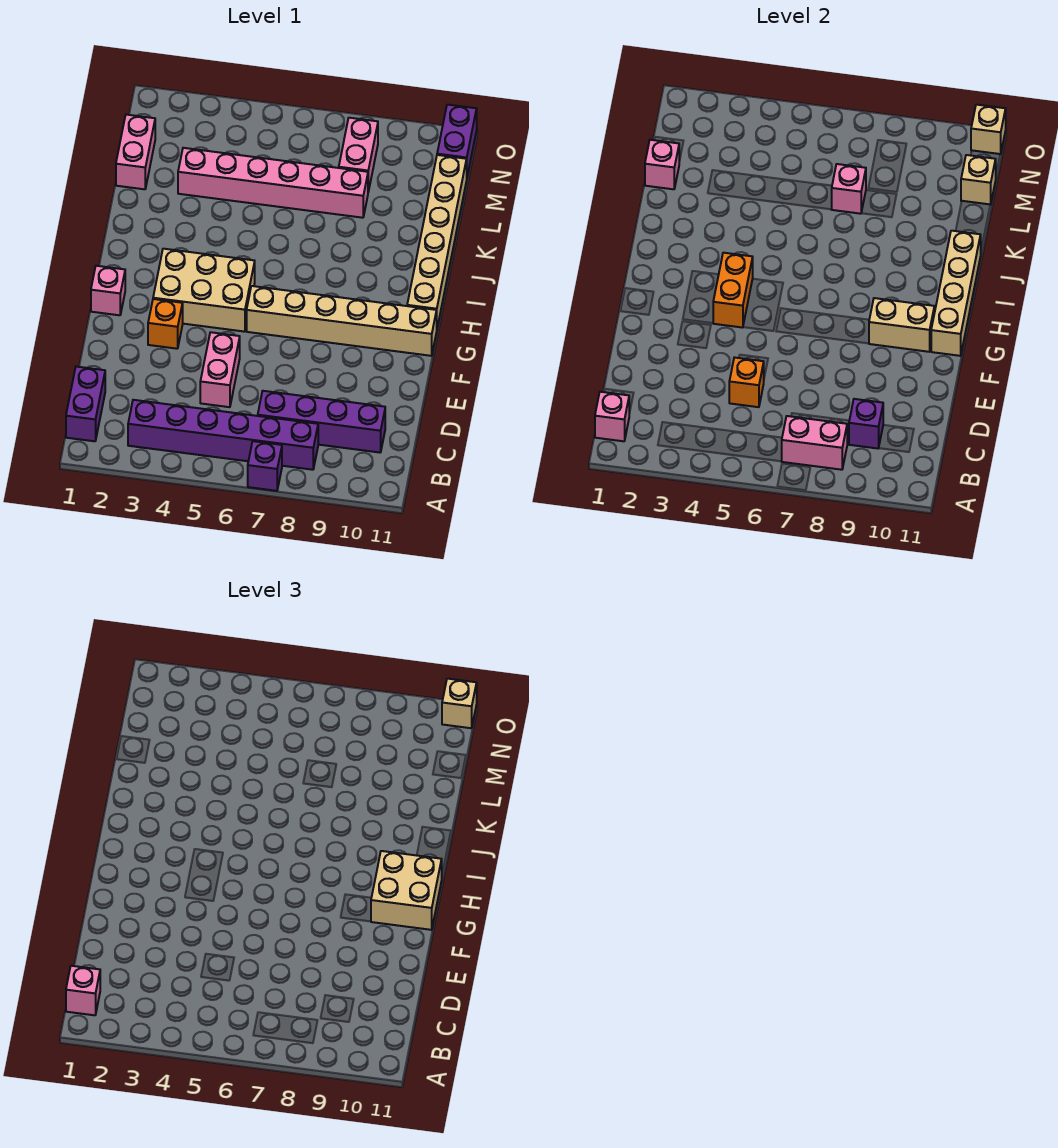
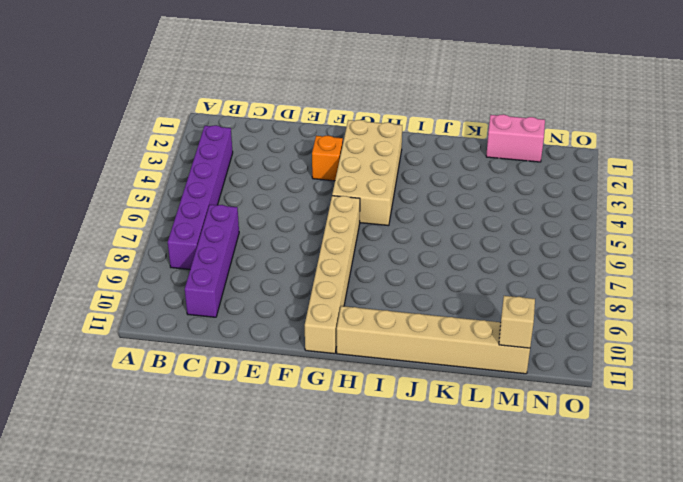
tan brick G2:H5 level 1 -> tan brick G3:H5 level 1
none -> purple brick A7 level 1
none -> purple brick B1:C1 level 1
none -> pink brick D5:E5 level 1

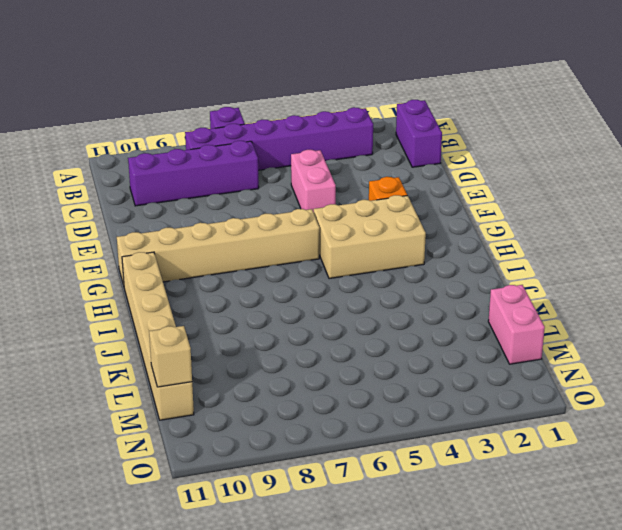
none -> pink brick G1 level 1
none -> pink brick L3:L8 level 1
none -> pink brick M8:N8 level 1

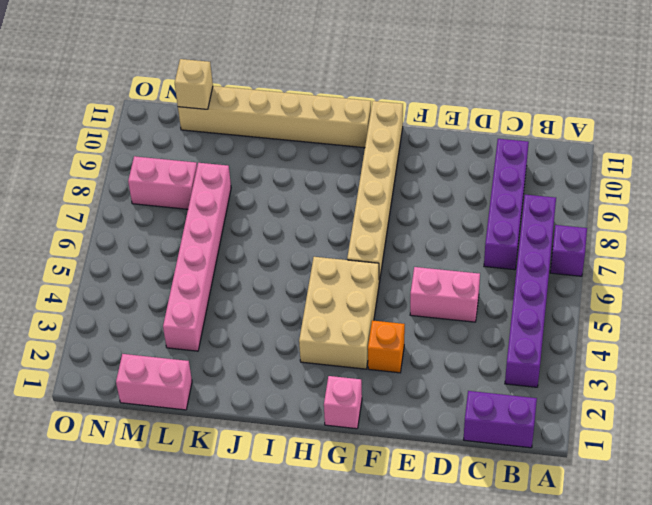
none -> purple brick N11:O11 level 1
none -> pink brick B1 level 2
none -> pink brick B7:B8 level 2

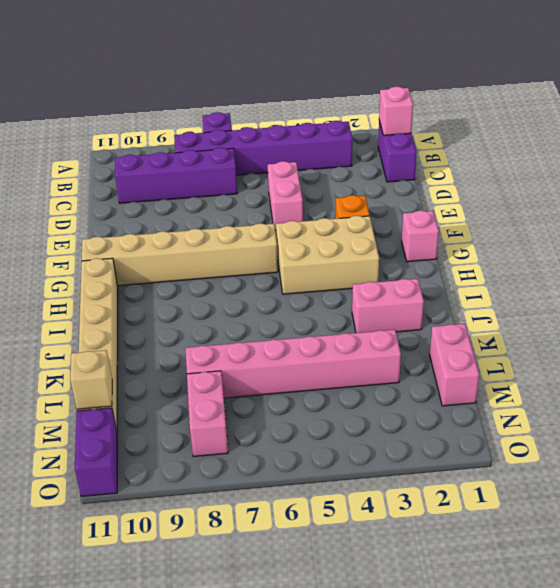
pink brick J2:J3 level 1 -> pink brick B7:B8 level 2
none -> purple brick C9 level 2
none -> orange brick D5 level 2
none -> orange brick G4:H4 level 2

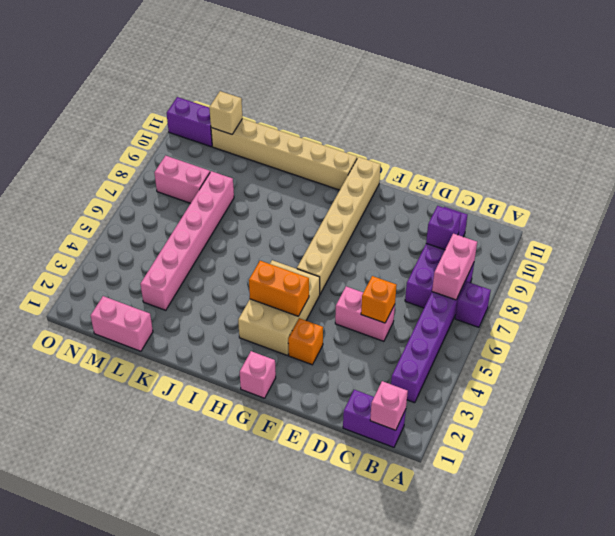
none -> tan brick G9:G10 level 2
none -> tan brick G11:J11 level 2
none -> pink brick L1 level 2

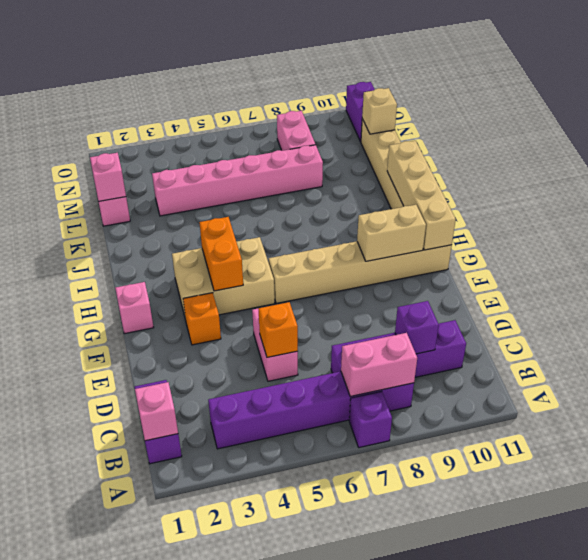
none -> pink brick L7 level 2
none -> tan brick O11 level 2
none -> pink brick B1 level 3

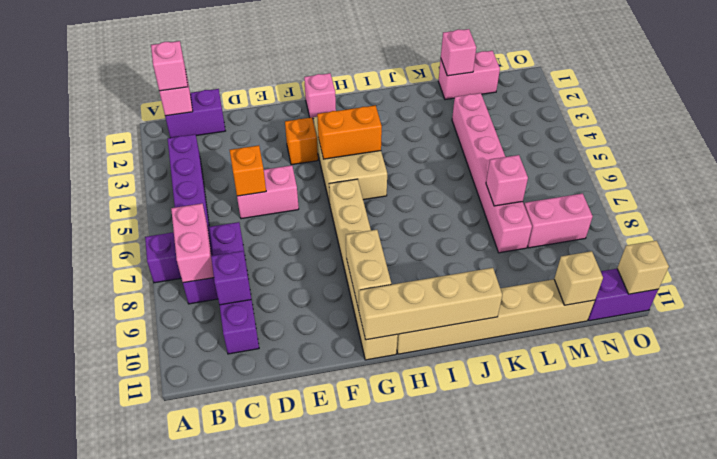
none -> tan brick G10:H11 level 3
none -> tan brick O11 level 3

